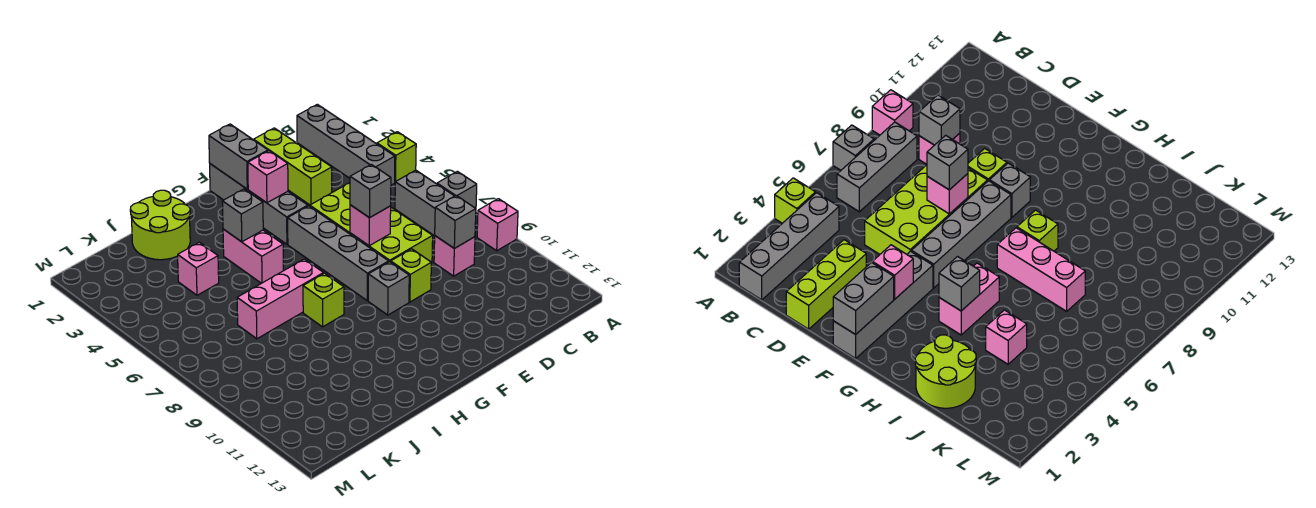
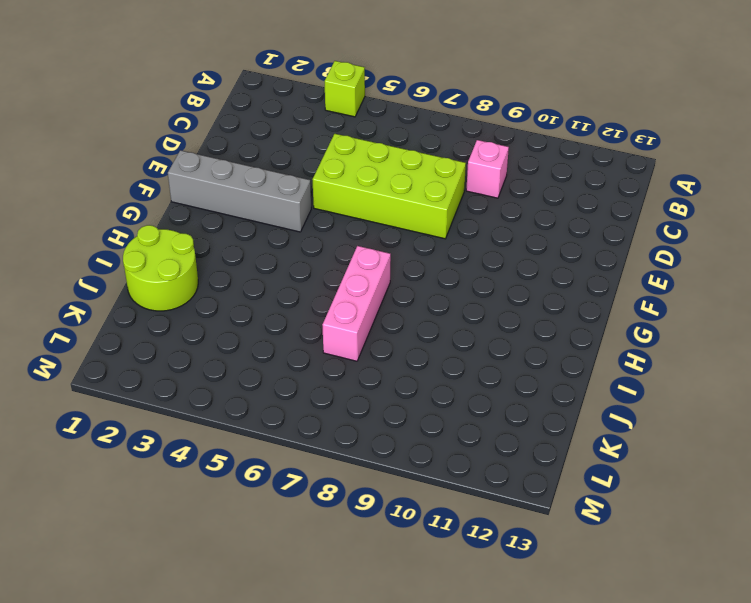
none -> grey brick A7 level 1
none -> pink brick A9 level 1
none -> grey brick B1:B4 level 1

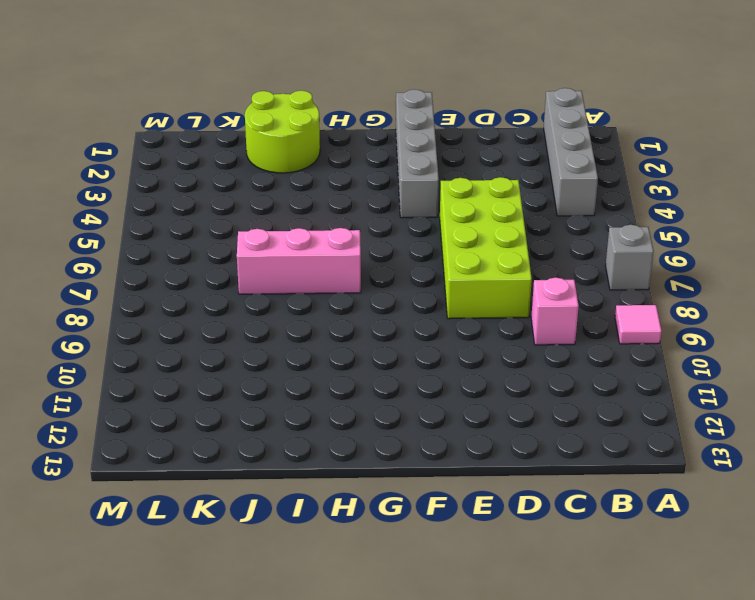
pink tile A9 level 1 -> pink brick A9 level 1
none -> lime brick A4 level 1
none -> grey brick B6:B8 level 1
none -> lime brick D1:D3 level 1

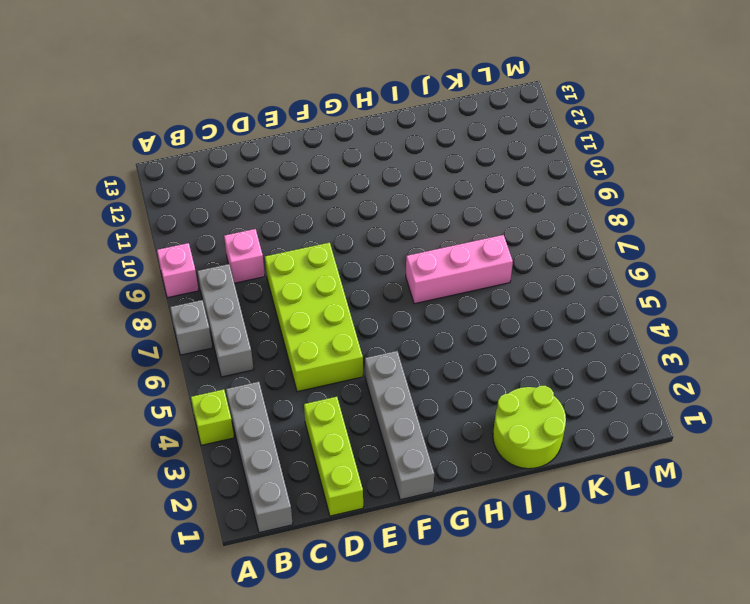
none -> lime brick E9 level 1
none -> grey brick F5:F8 level 1
none -> grey brick F9 level 1

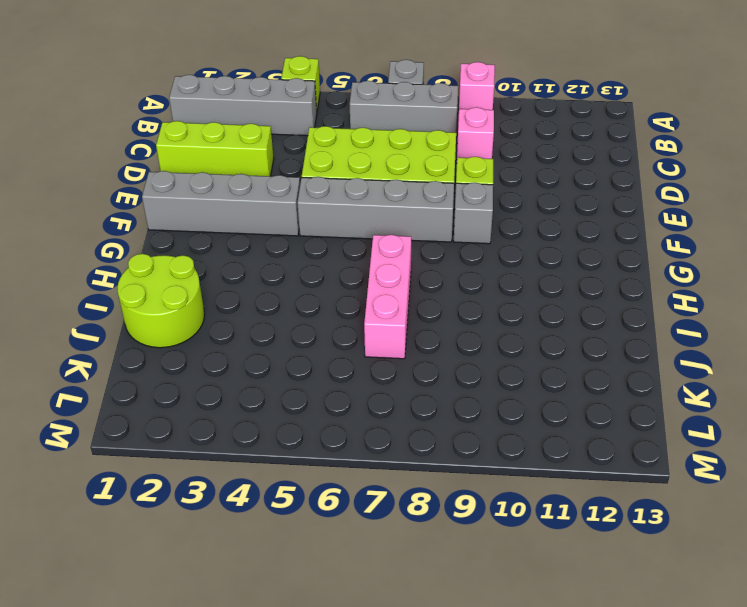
none -> pink brick H4:H5 level 1
none -> lime brick H8 level 1
none -> pink brick J4 level 1

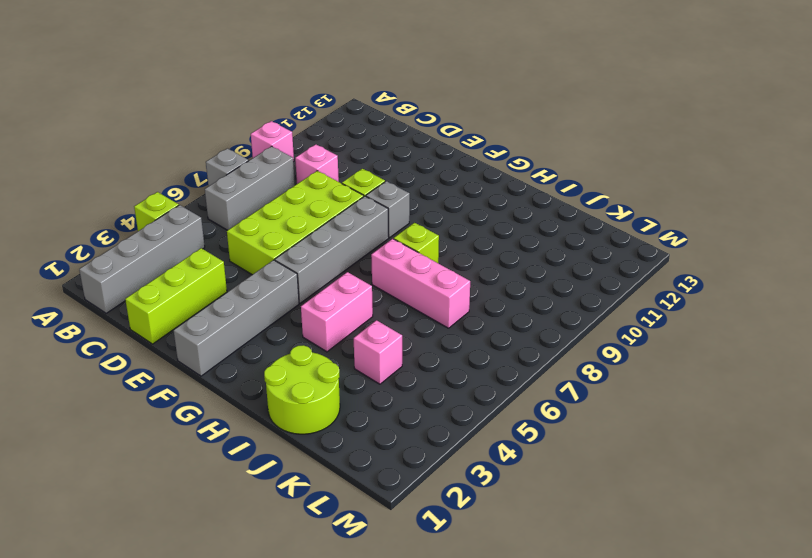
none -> grey brick C9 level 2
none -> pink brick E7 level 2
none -> grey brick F1:F2 level 2

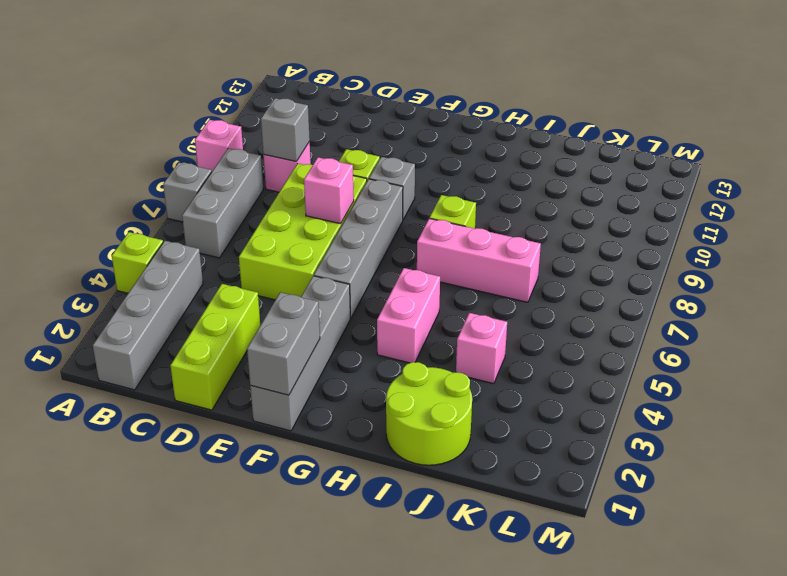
none -> pink brick F3 level 2
none -> grey brick H4 level 2
none -> grey brick E7 level 3

